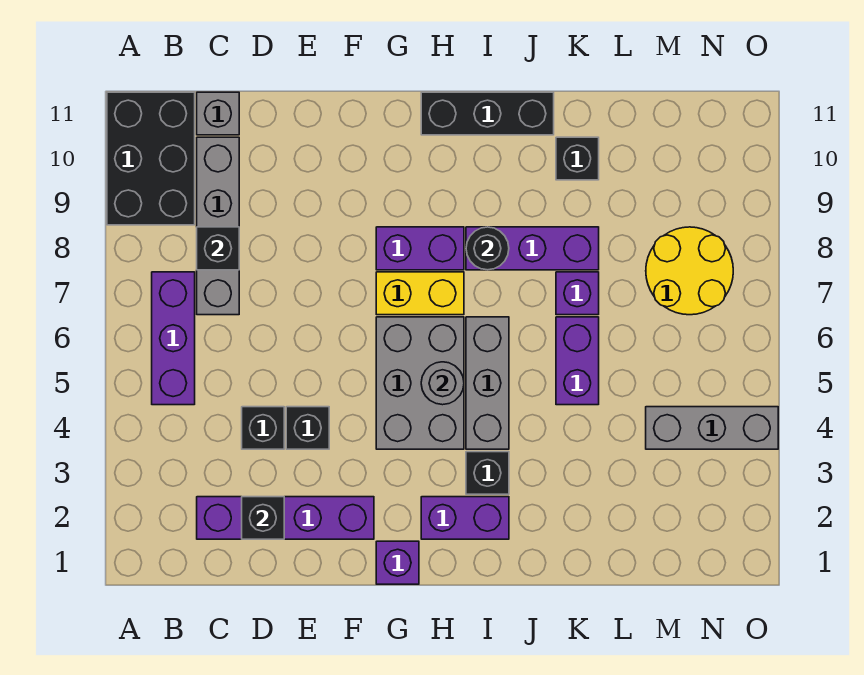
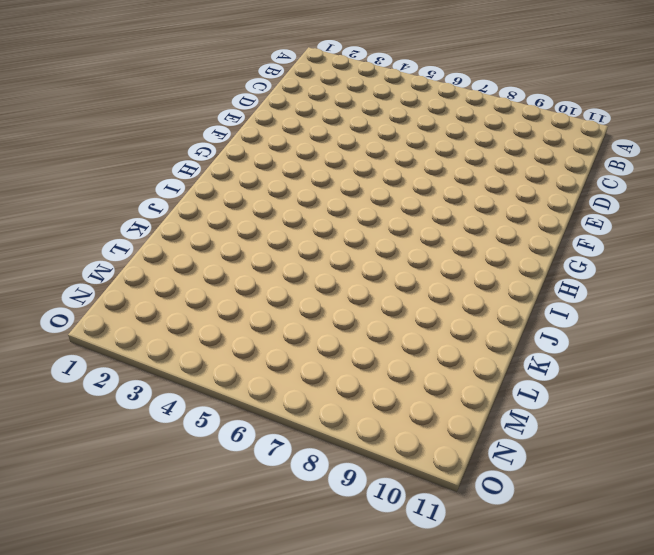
none -> black brick A9:B11 level 1
none -> purple brick B5:B7 level 1
none -> purple brick C2:F2 level 1

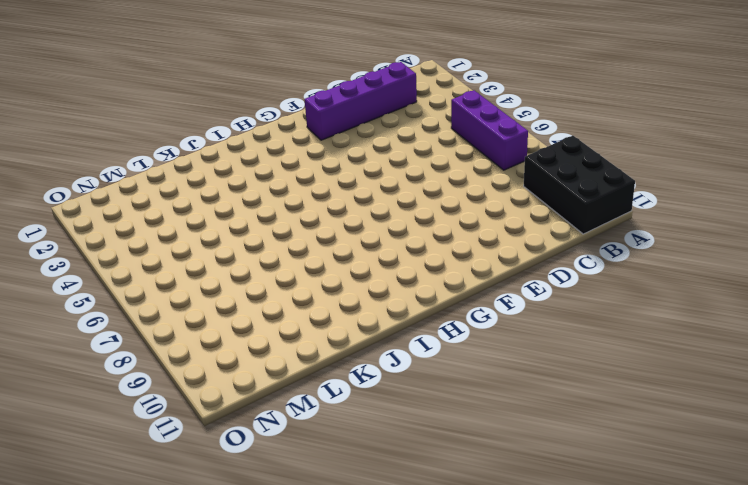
none -> grey brick C7:C10 level 1
none -> grey brick C11 level 1
none -> black brick D4 level 1

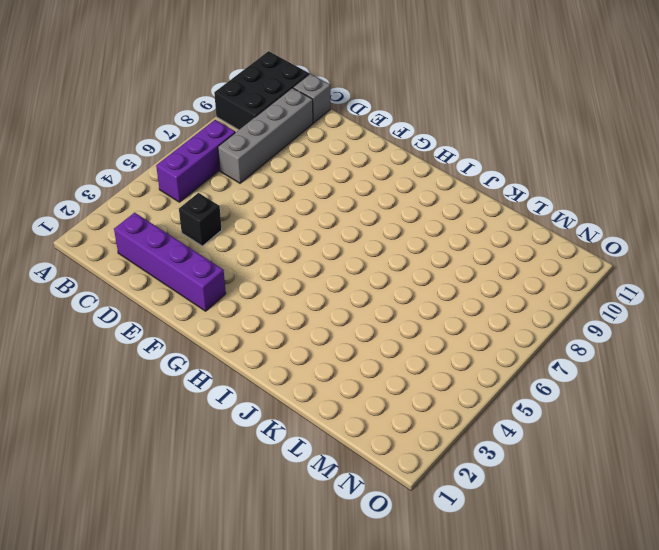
none -> black brick E4 level 1
none -> purple brick G1 level 1
none -> grey brick G4:H6 level 1

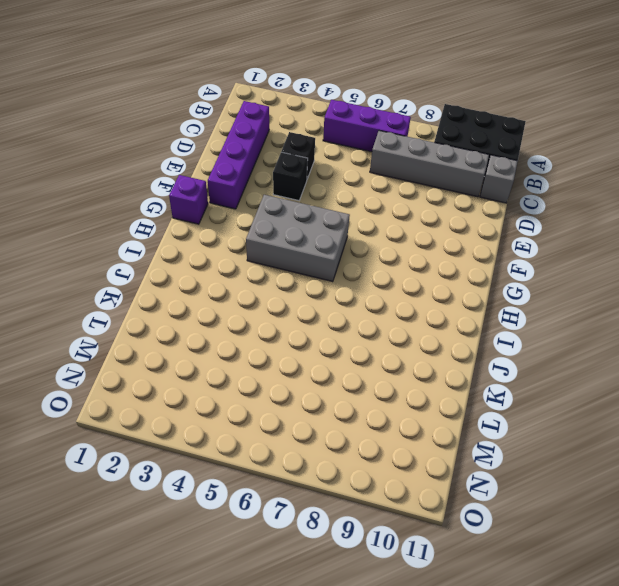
none -> yellow brick G7:H7 level 1
none -> purple brick G8:H8 level 1
none -> purple brick H2:I2 level 1

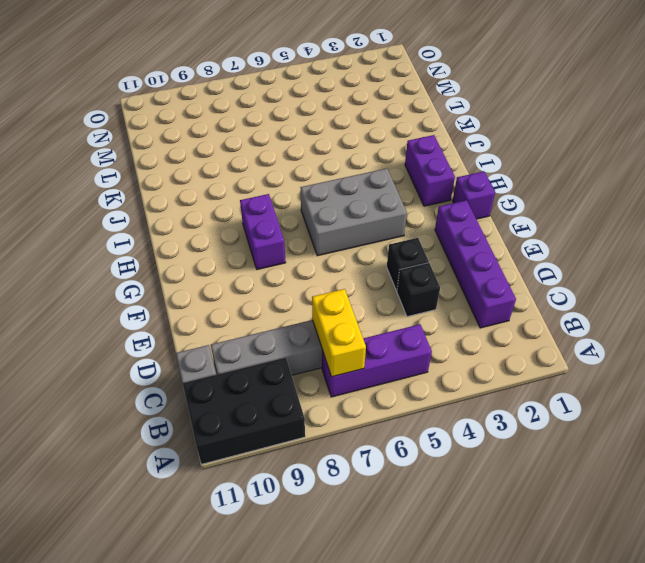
yellow brick B7:C7 level 2 -> yellow brick G7:H7 level 1
none -> black brick H11:J11 level 1
none -> black brick I3 level 1
none -> grey brick I4:I6 level 1

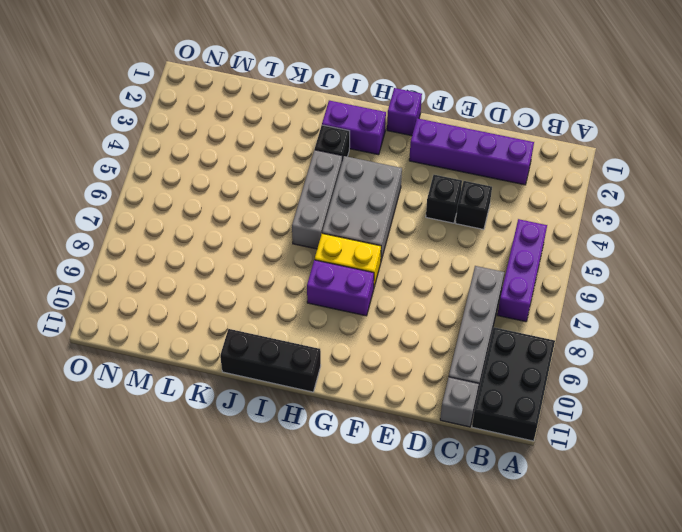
none -> purple brick I8:K8 level 1
none -> purple brick K5:K6 level 1
none -> purple brick K7 level 1

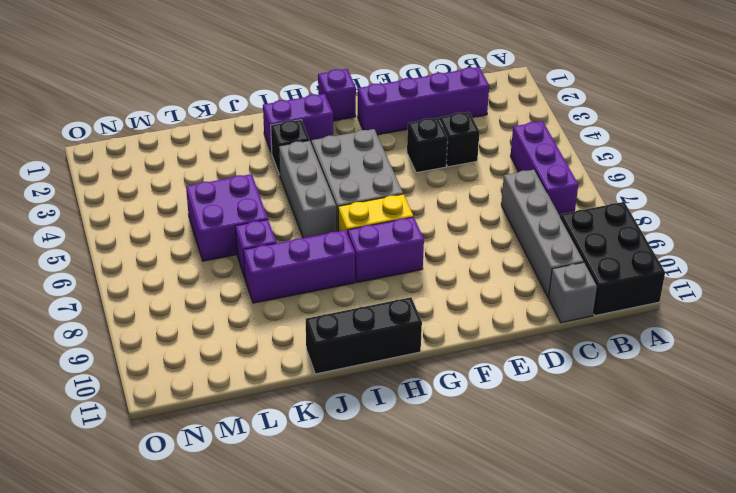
purple brick K5:L6 level 1 -> purple brick K5:K6 level 1
none -> black brick K10 level 1
none -> grey brick M4:O4 level 1
none -> yellow round brick M7:N8 level 1

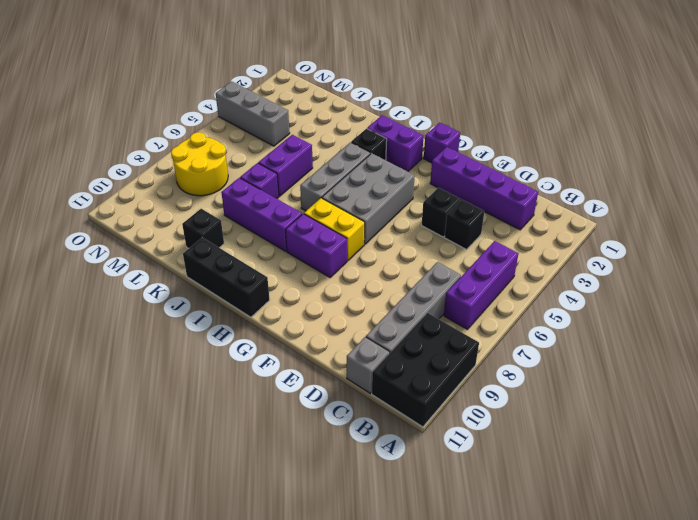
none -> black brick C8 level 2
none -> black brick D2 level 2
none -> grey round brick H5 level 2

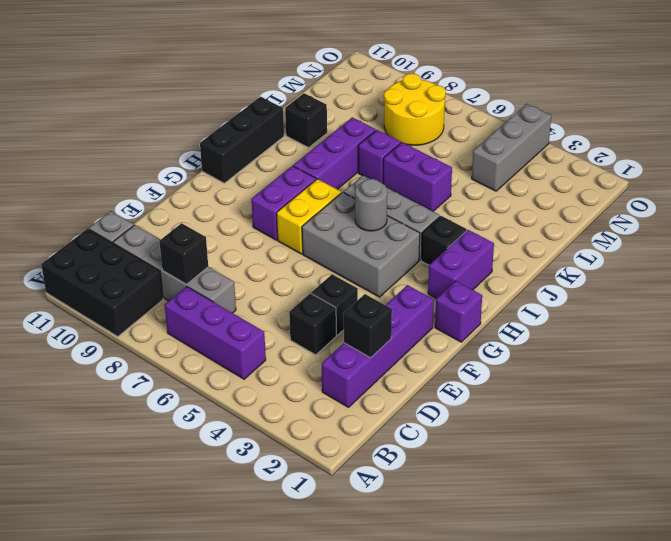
none -> black round brick I8 level 2

